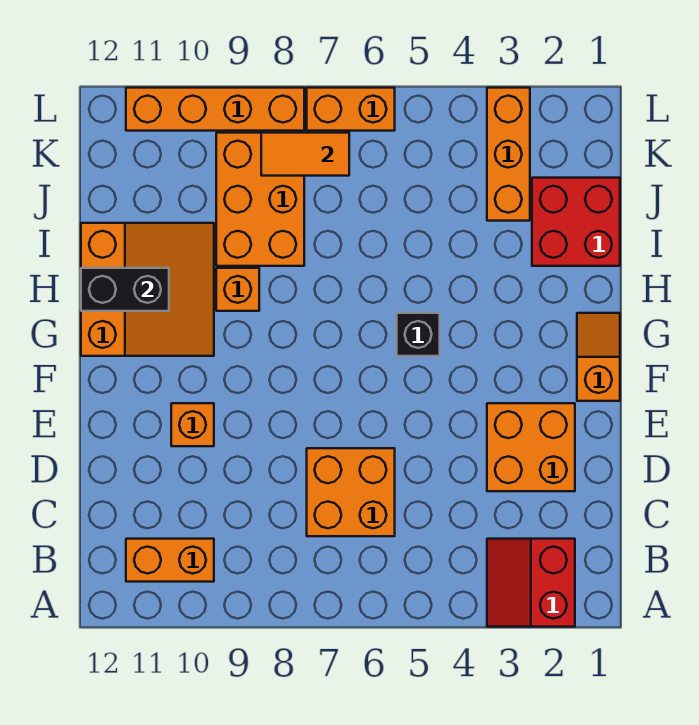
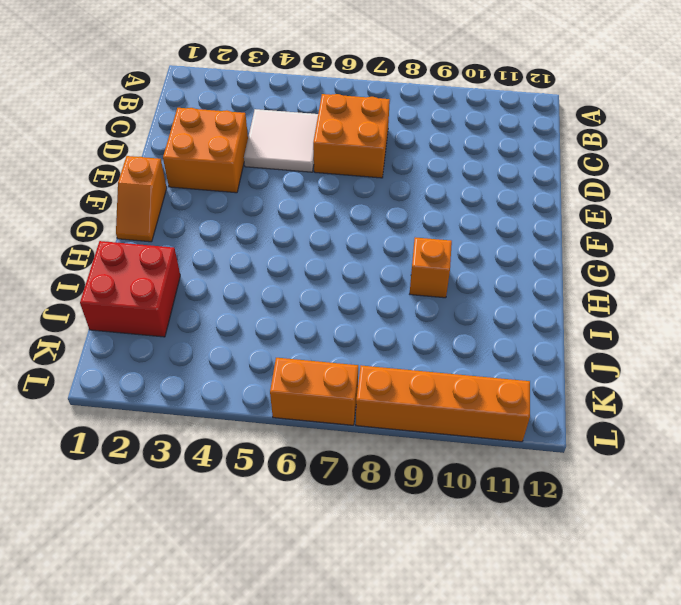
white tile C4:D5 level 1 -> none
none -> red slope A2:B3 level 1 top 2
none -> orange brick B10:B11 level 1
none -> orange brick E10 level 1

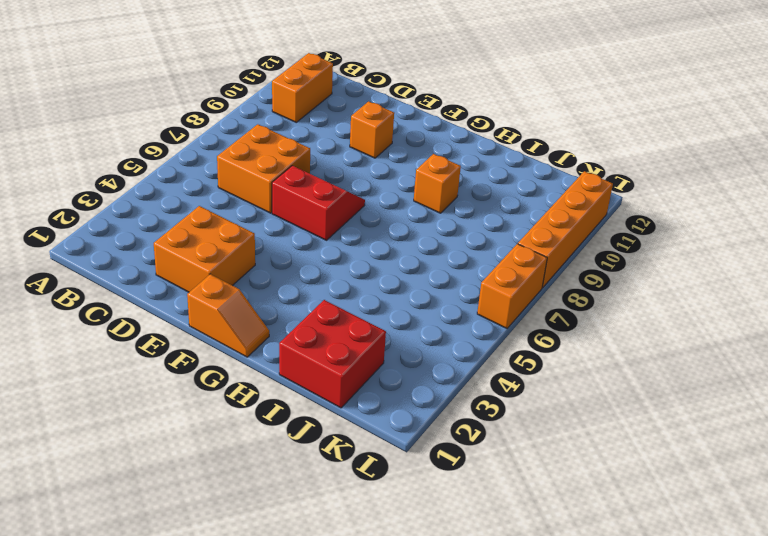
red slope E6:F7 level 1 top 6 -> red slope A2:B3 level 1 top 2
none -> black brick G5 level 1
none -> orange slope G10:I12 level 1 top 12
none -> orange brick I8:K9 level 1

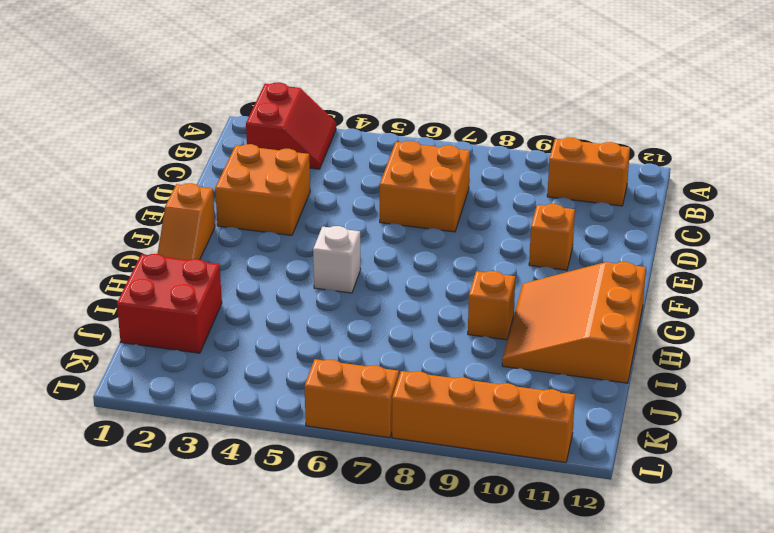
white brick G5 level 1 -> black brick G5 level 1
none -> orange brick I8:K9 level 1
none -> orange brick J3:L3 level 1
none -> black brick H11:H12 level 2

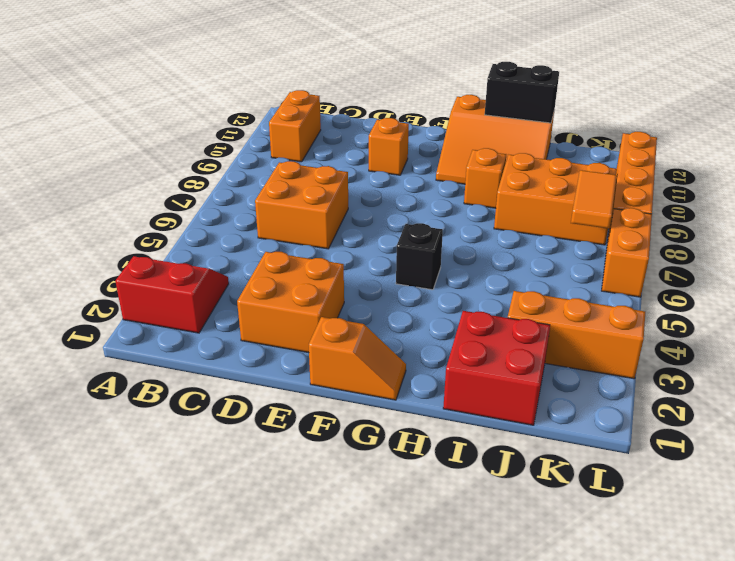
black brick H12:I12 level 2 -> black brick H11:H12 level 2

